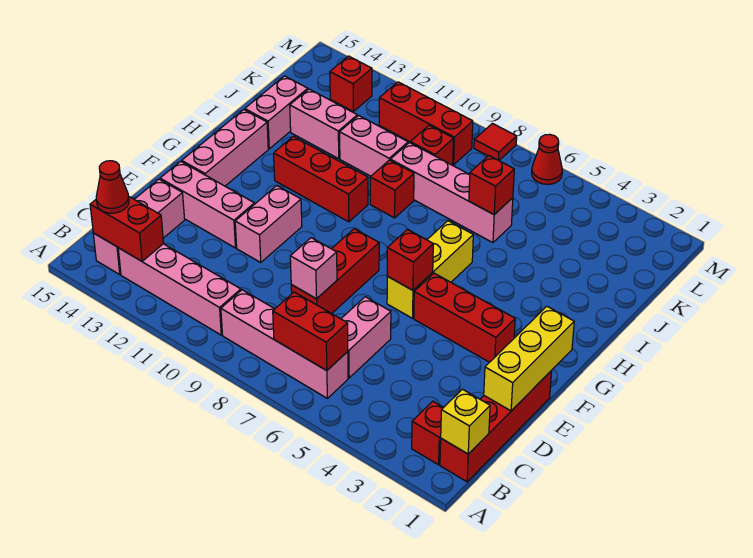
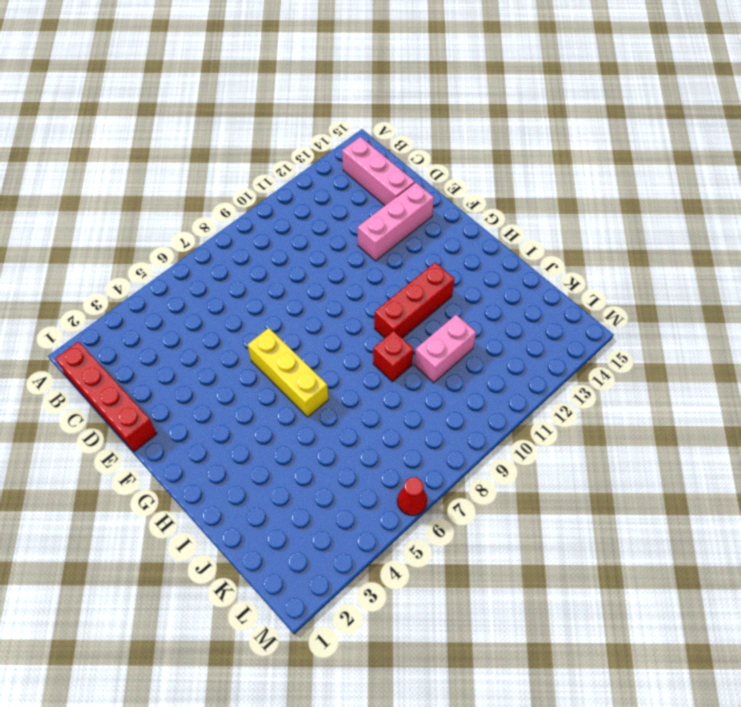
none -> red brick B2 level 1
none -> pink brick B6:B9 level 1
none -> pink brick B10:B13 level 1
none -> pink brick C6:D6 level 1

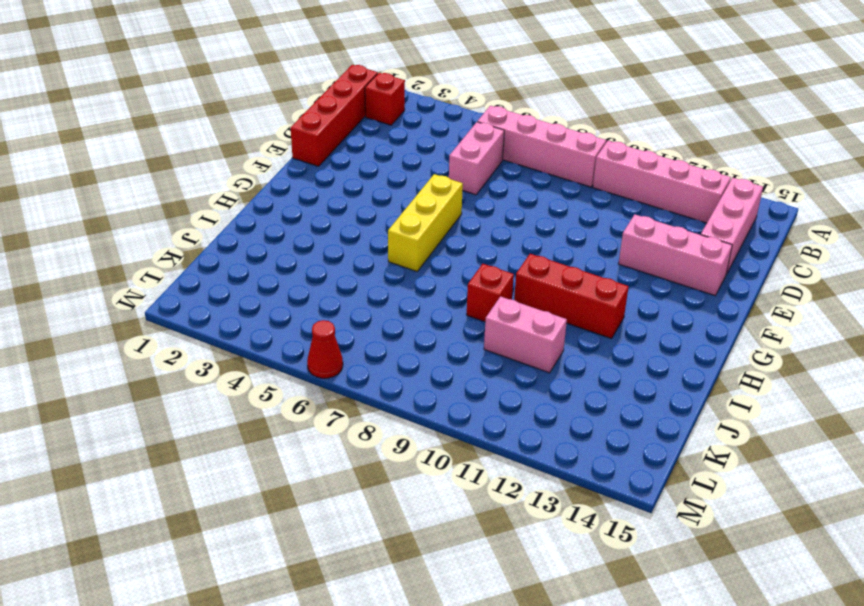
none -> red brick D8:F8 level 1
none -> pink brick E11:F11 level 1
none -> red brick F3:F5 level 1
none -> pink brick F14:H14 level 1

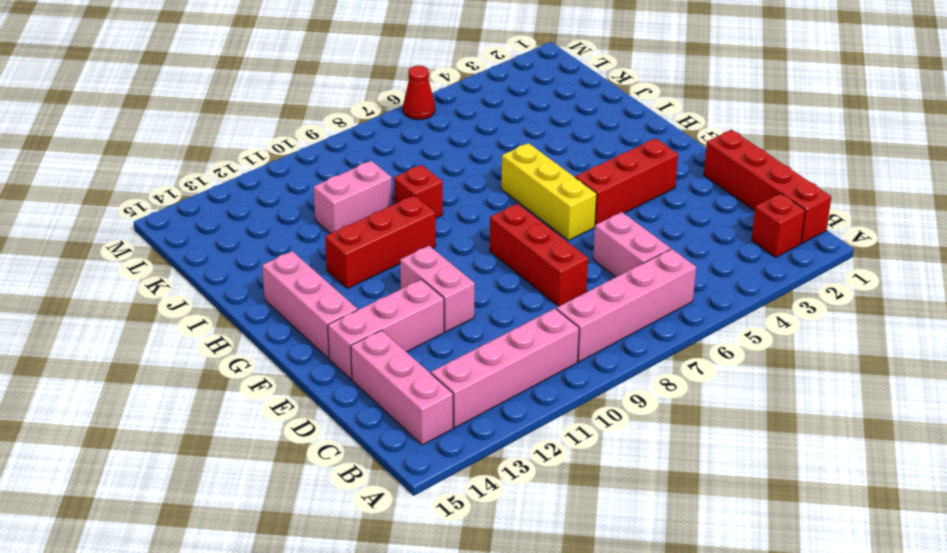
none -> pink brick I14:J14 level 1
none -> pink brick J6:J9 level 1
none -> pink brick J12:J13 level 1
none -> red brick K9 level 1

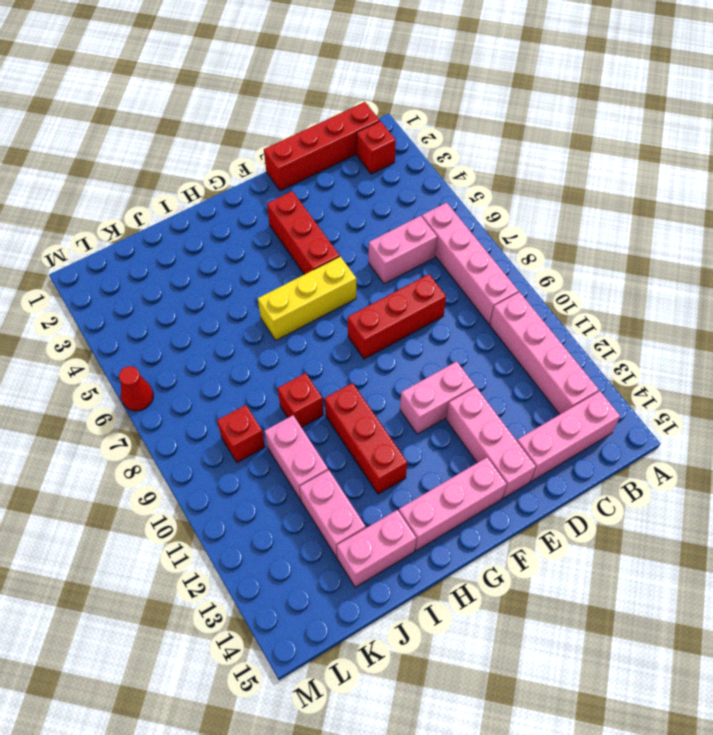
none -> pink brick J6:J9 level 1
none -> red brick L9:L11 level 1
none -> red brick L13 level 1
none -> red tile M8 level 1

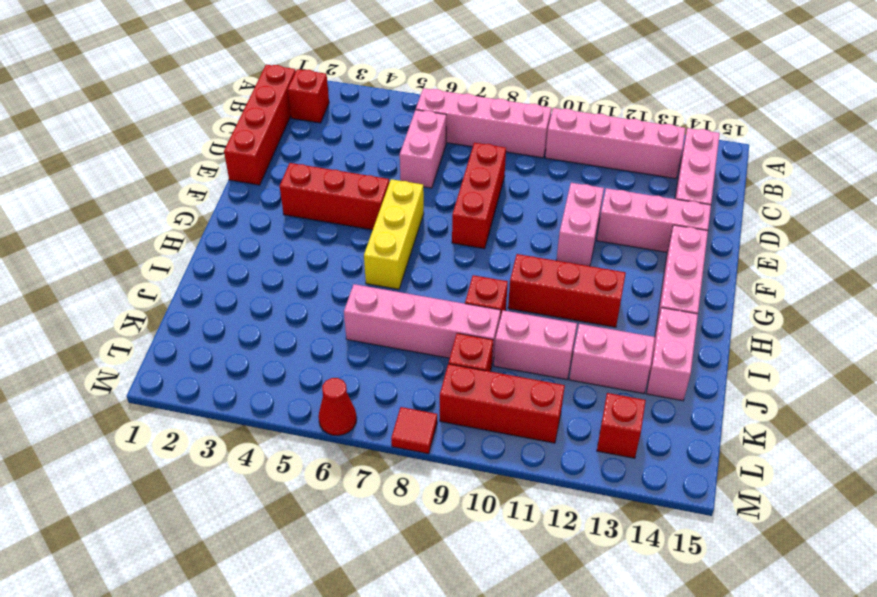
none -> yellow brick B1 level 2
none -> red brick B6:B7 level 2
none -> red brick B13:B14 level 2
none -> yellow brick D1:F1 level 2

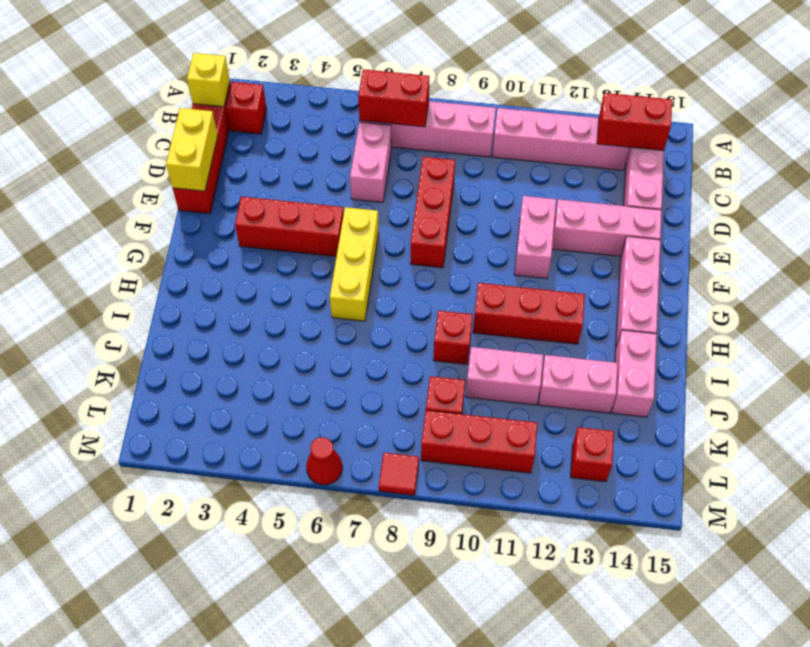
yellow brick D1:E1 level 2 -> yellow brick D1:F1 level 2
none -> pink brick J6:J9 level 1
none -> pink brick D8 level 2
none -> red brick F6 level 2
none -> red brick J6 level 2

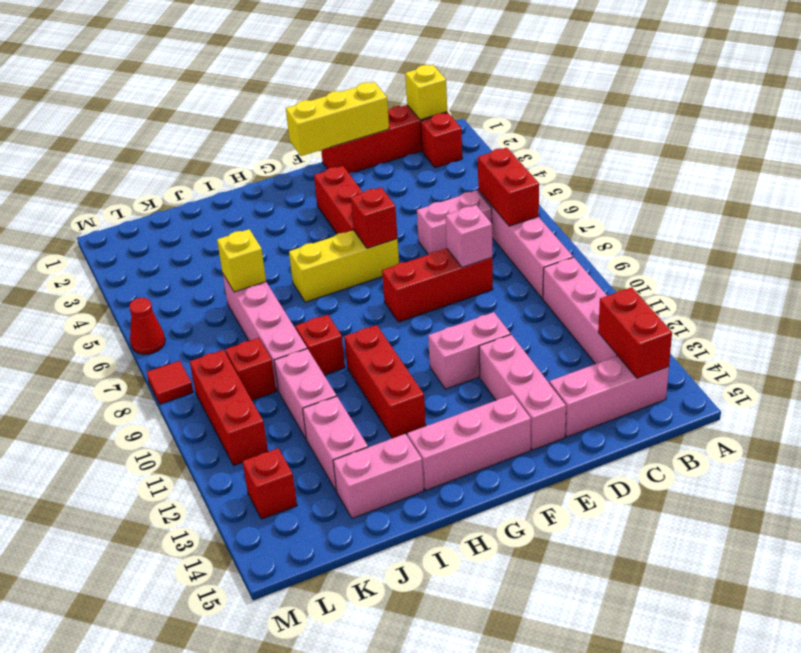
yellow brick J6 level 2 -> red brick J6 level 2
none -> red cone B14 level 3

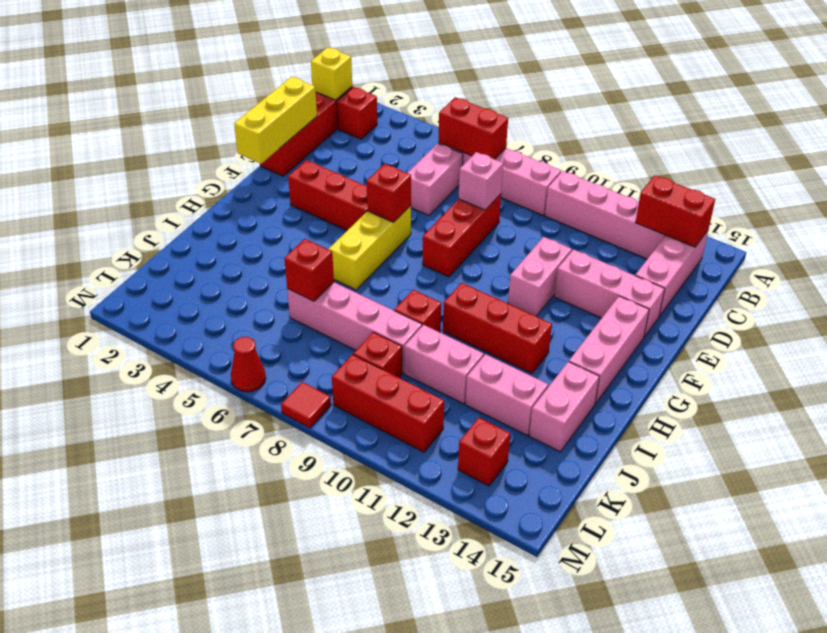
none -> red cone B14 level 3

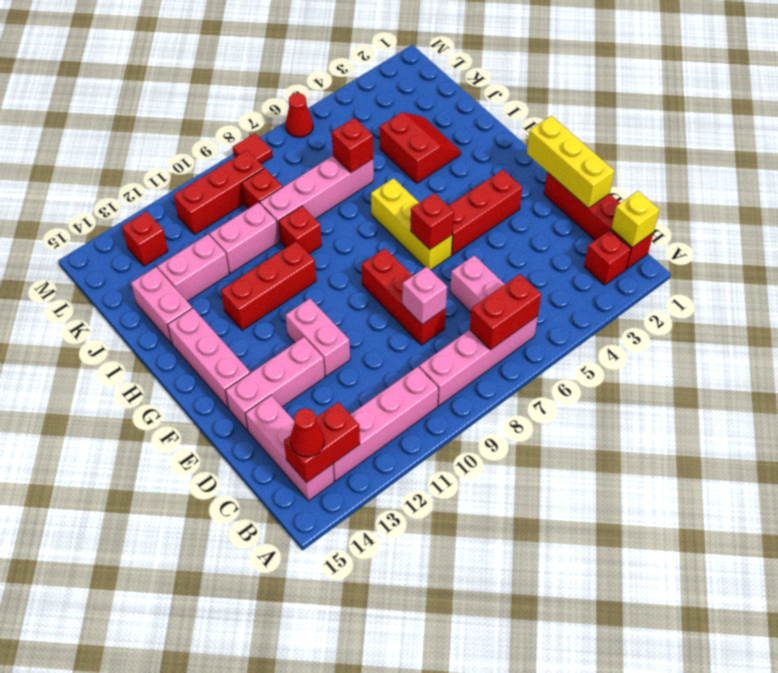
red slope I3:J4 level 1 top 4 -> none

